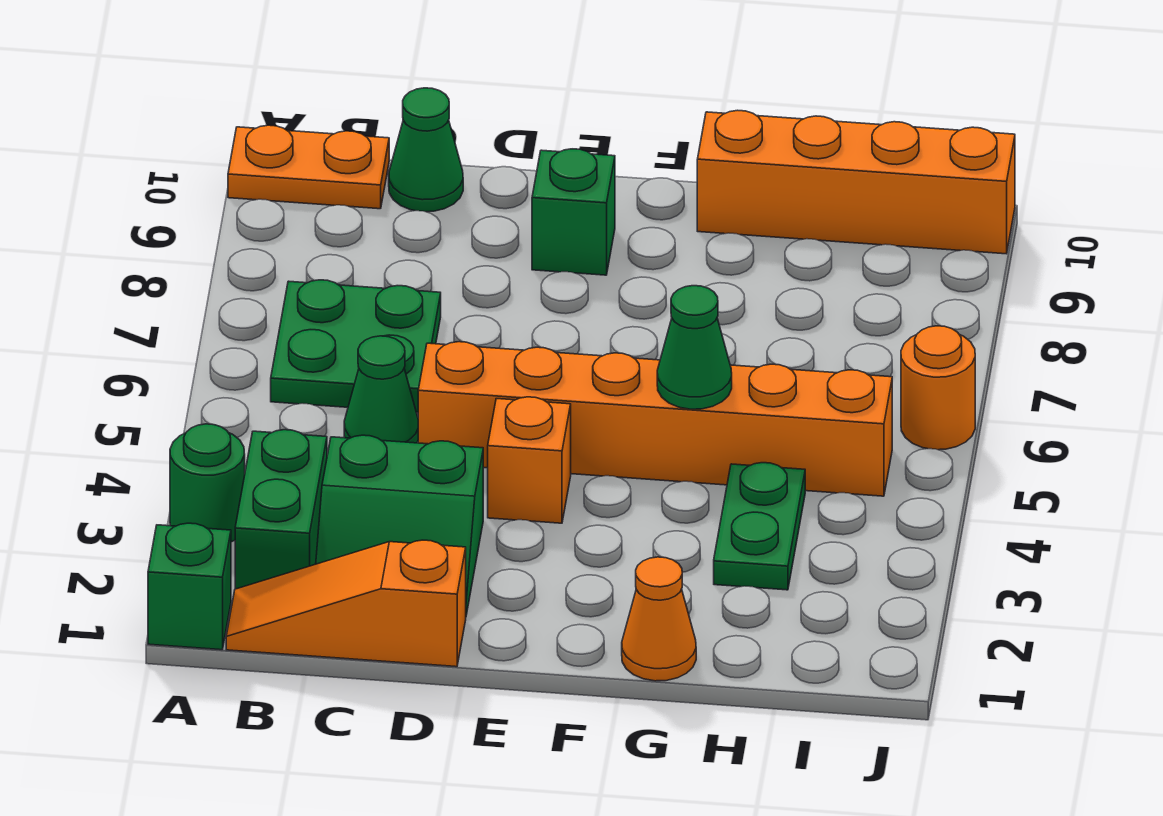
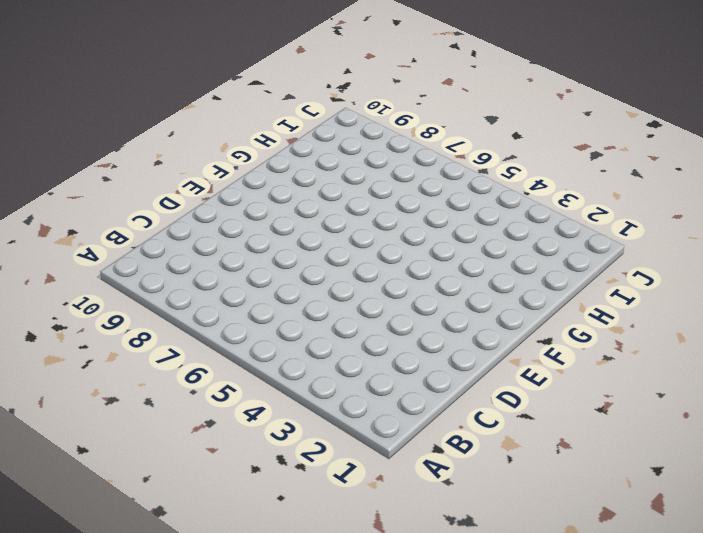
none -> green brick A1 level 1
none -> green round brick A3 level 1
none -> orange plate A10:B10 level 1

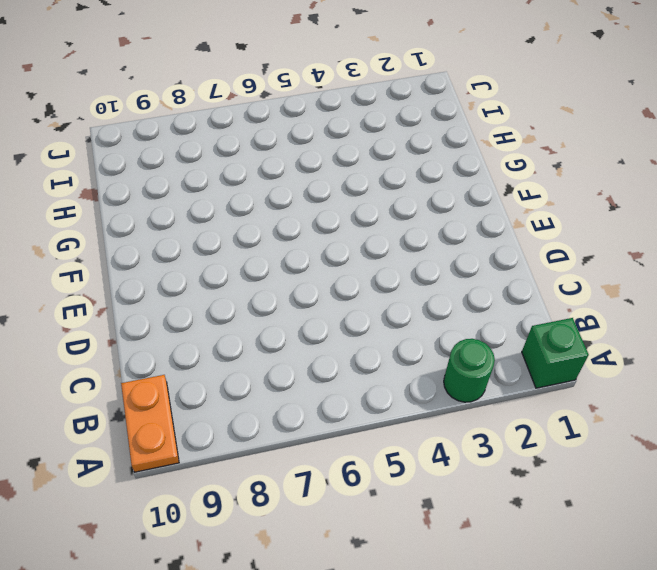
none -> orange slope B1:D1 level 1 top D
none -> green brick B2:B3 level 1
none -> green plate B6:C7 level 1

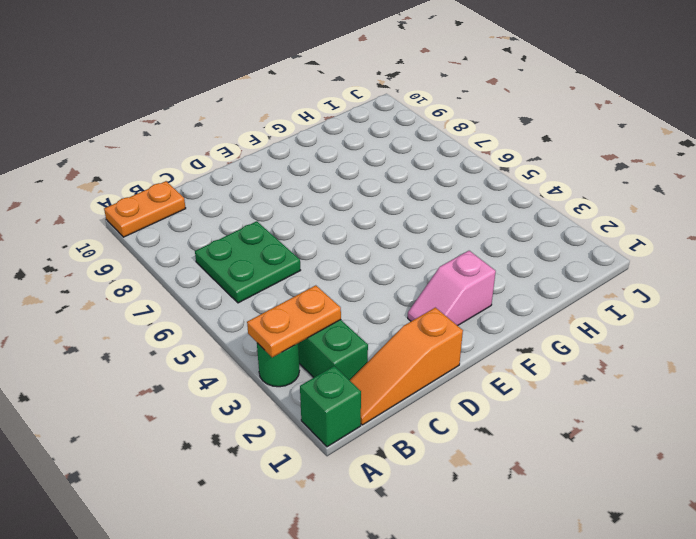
orange plate A3:B3 level 2 -> none
pink slope E2:F2 level 1 top F -> none
none -> green slope C2:D3 level 1 top 3
none -> green cone C5 level 1
none -> green cone C10 level 1

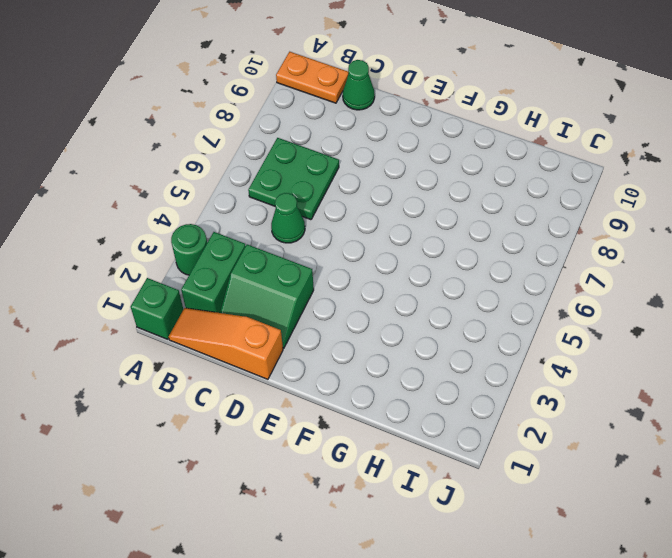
none -> orange brick D5:I5 level 1
none -> orange brick E4 level 1
none -> green brick E9 level 1

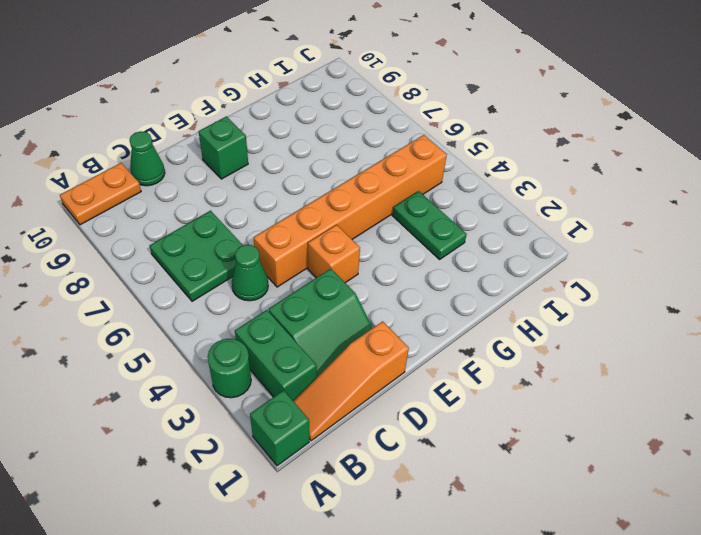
none -> orange cone G1 level 1
none -> orange brick G10:J10 level 1
none -> orange round brick J6 level 1

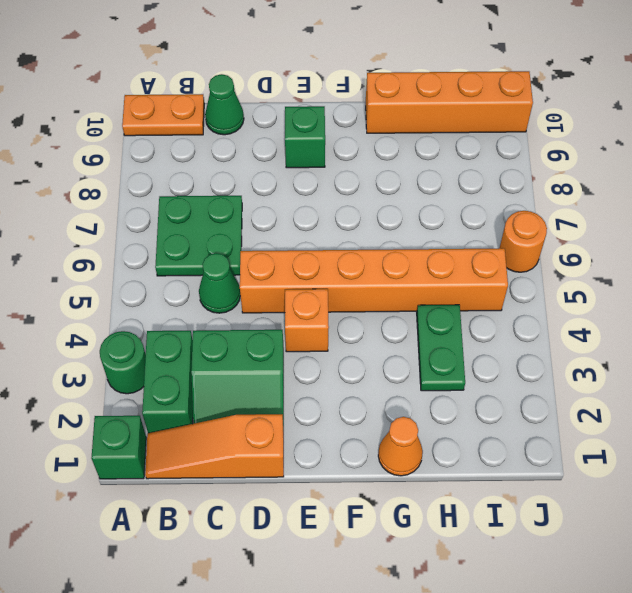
none -> green cone G5 level 2

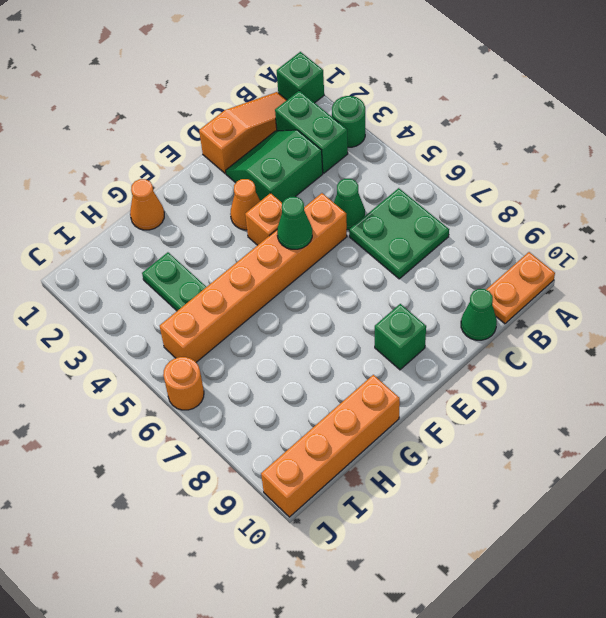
orange cone E3 level 1 -> none
green cone E5 level 2 -> green cone G5 level 2

